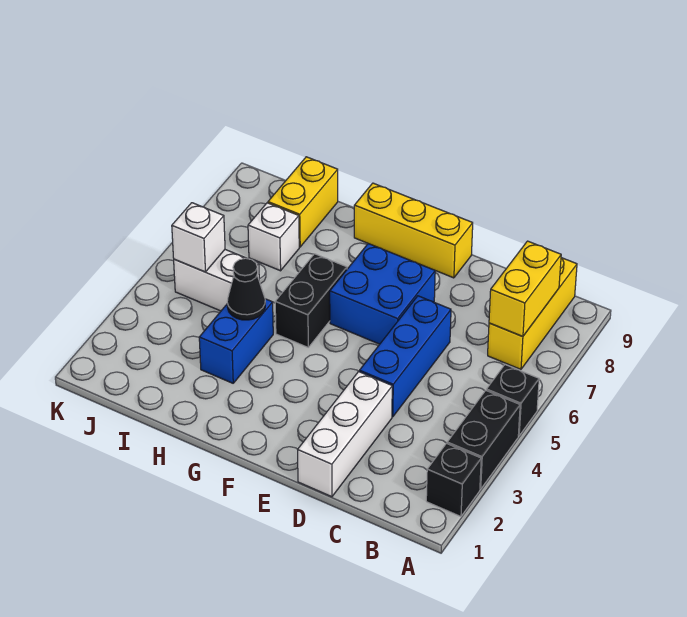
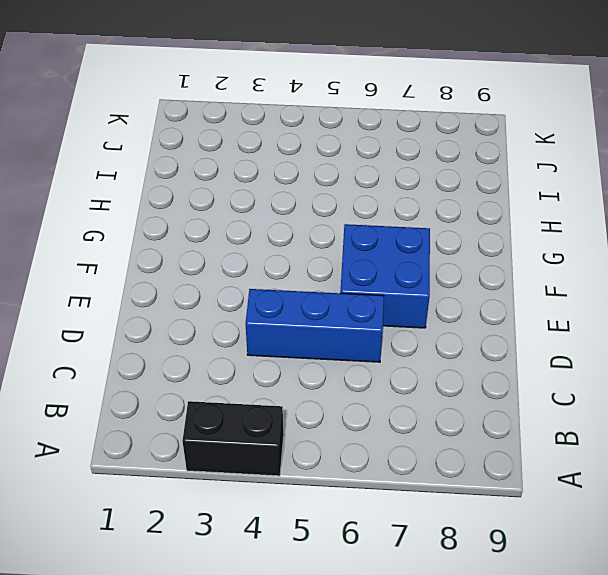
none -> black brick A2 level 1
none -> black brick A5 level 1
none -> yellow brick B7:B9 level 1

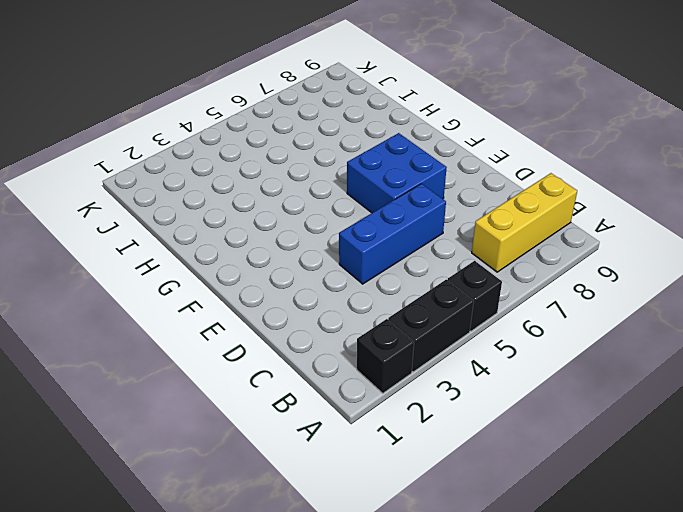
none -> white brick D1:D3 level 1
none -> yellow brick E9:G9 level 1
none -> black brick G5:G6 level 1

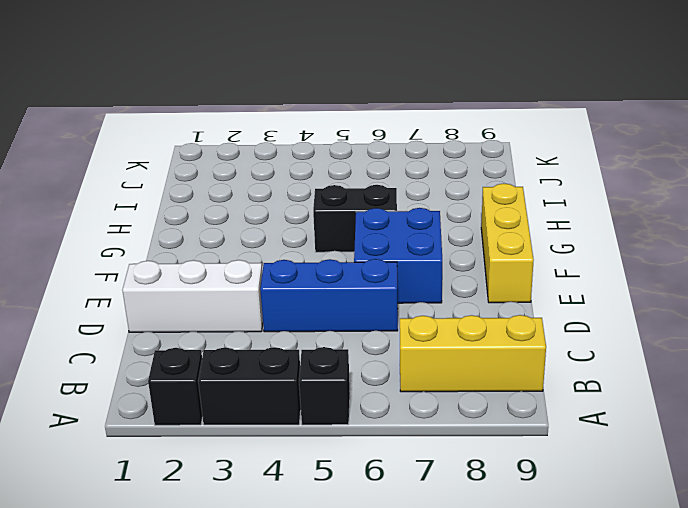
none -> blue brick H3:H4 level 1
none -> white brick I5:J5 level 1
none -> white brick I7 level 1

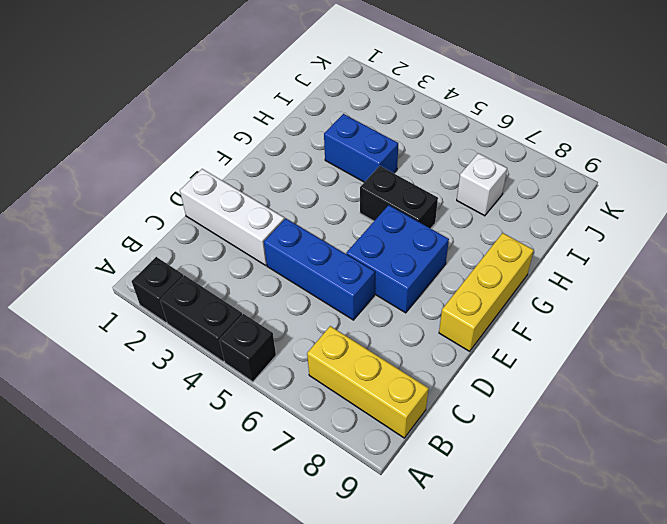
none -> white brick I5:J5 level 1
none -> yellow brick I8:I9 level 1
none -> yellow brick B7:B8 level 2

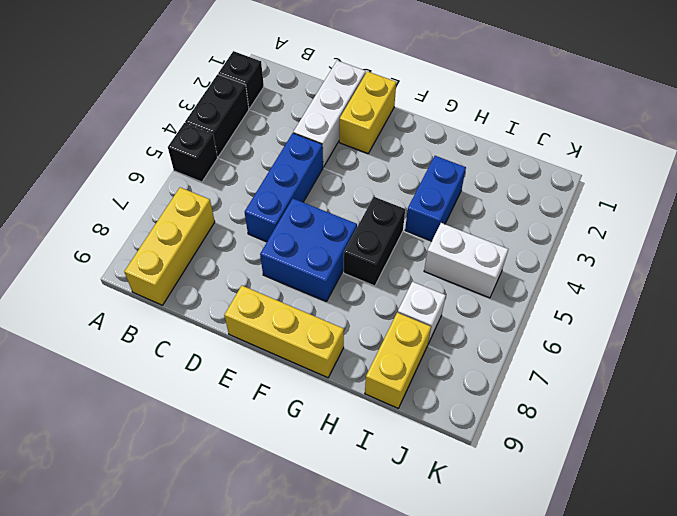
yellow brick E1:E2 level 1 -> yellow brick B7:B8 level 2
none -> black cone H4 level 2
none -> white brick J5 level 2

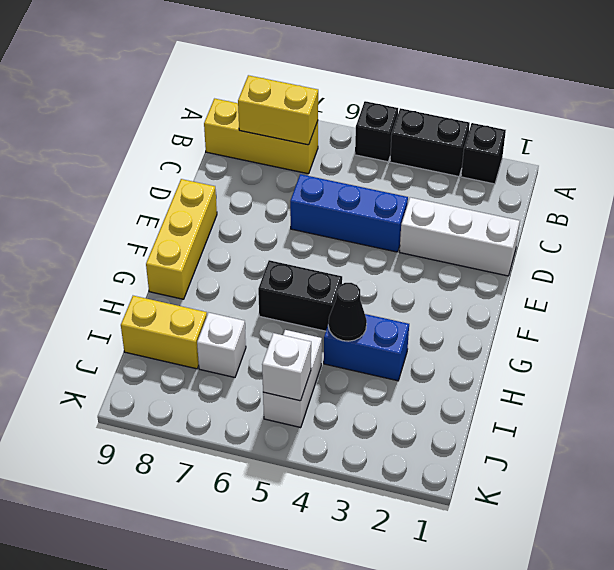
none -> blue brick E6:F7 level 1

